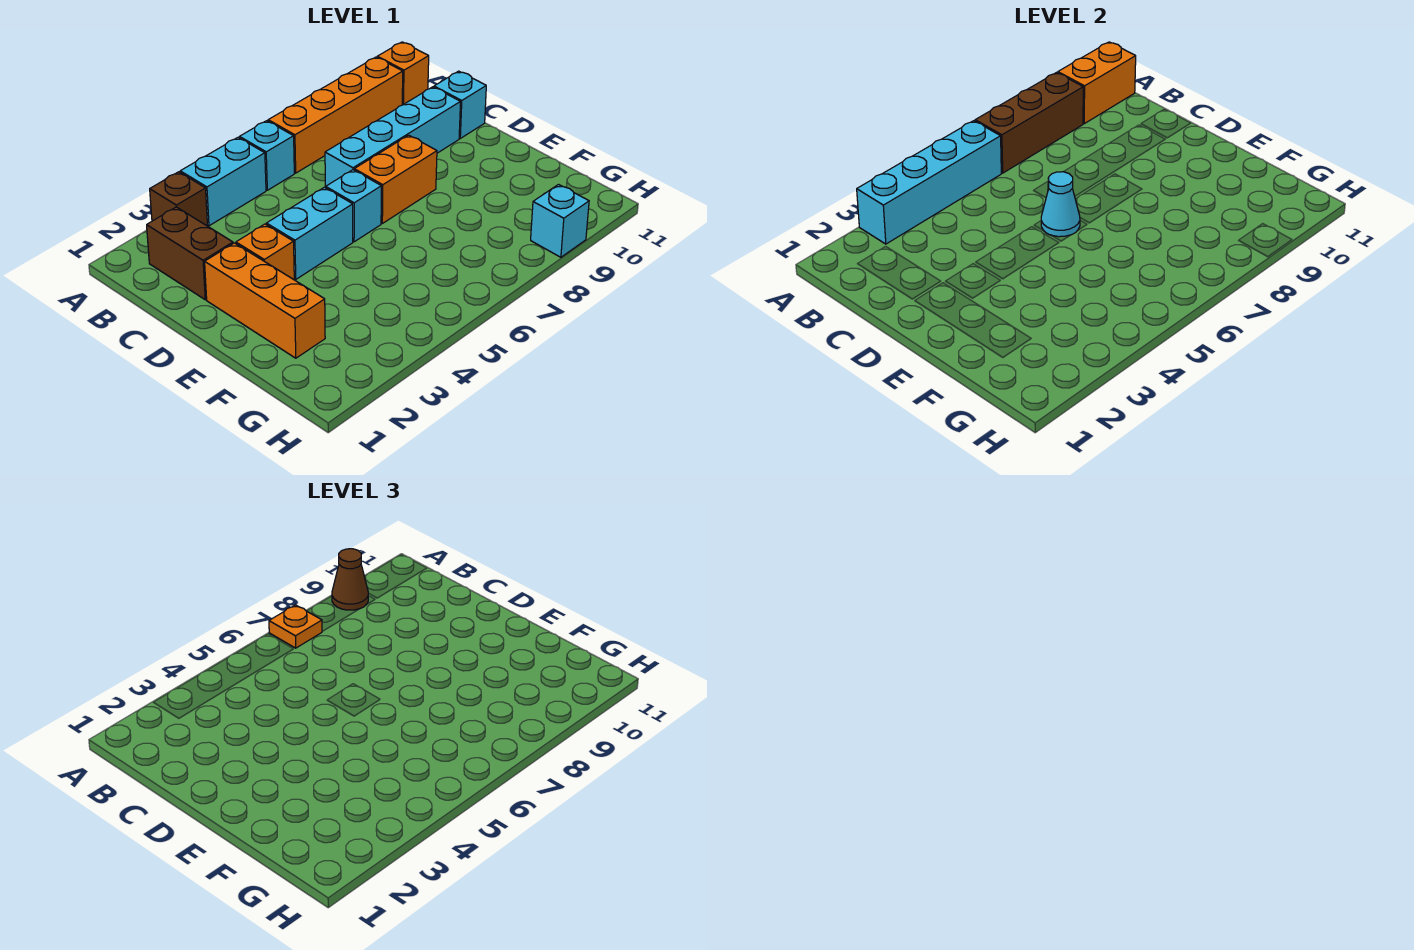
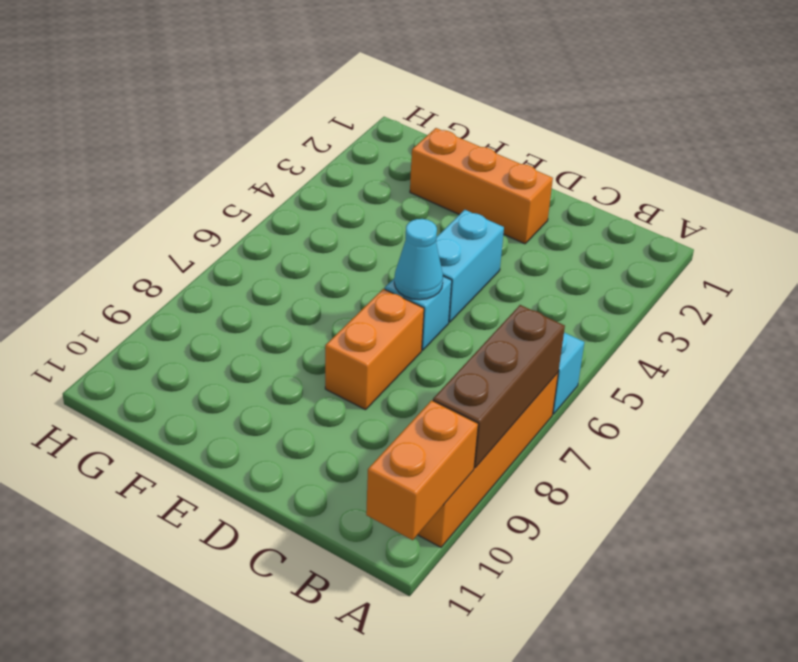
none -> brown brick A3 level 1
none -> cyan brick A4:A5 level 1
none -> orange brick A11 level 1

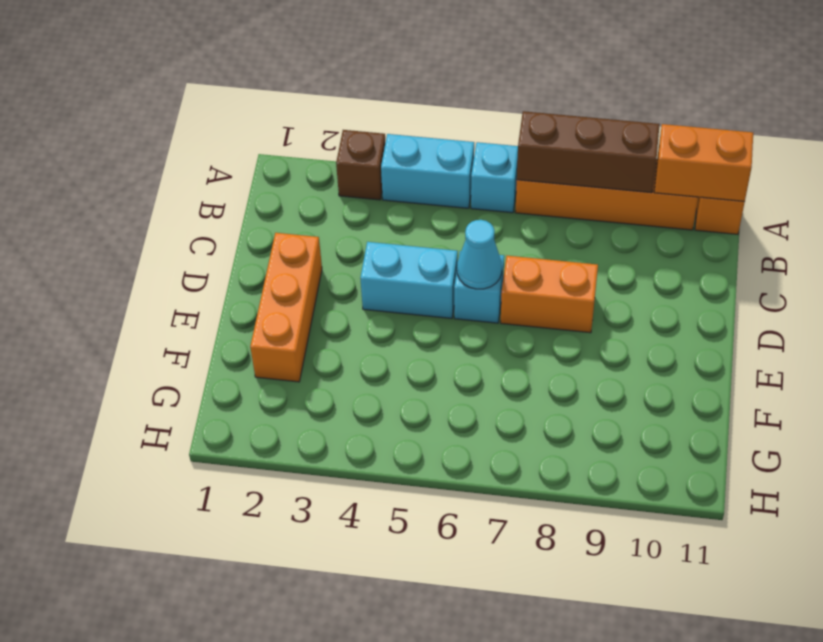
none -> brown brick B2:C2 level 1
none -> cyan brick C7:C10 level 1
none -> cyan brick C11 level 1

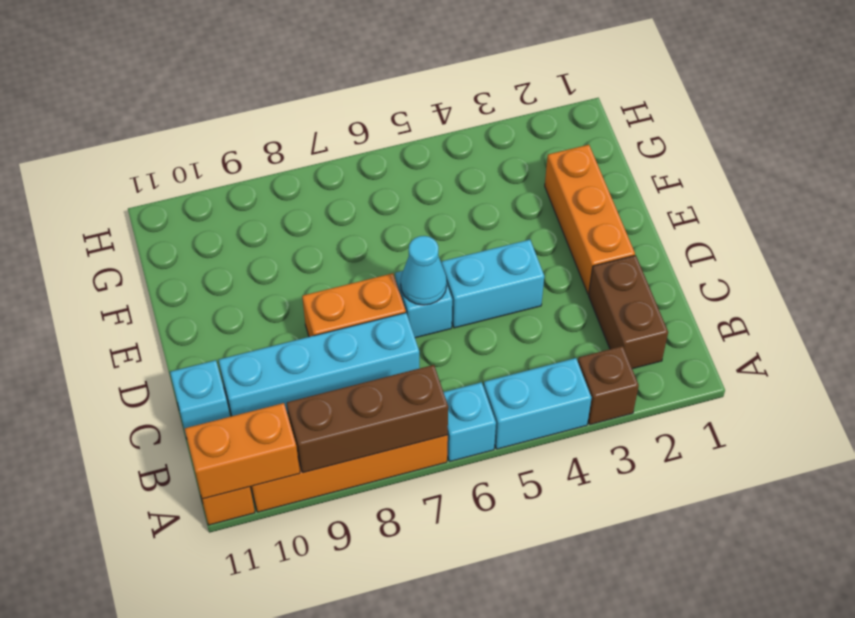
none -> orange brick D3 level 1
none -> cyan brick H9 level 1
none -> cyan brick A3:A6 level 2

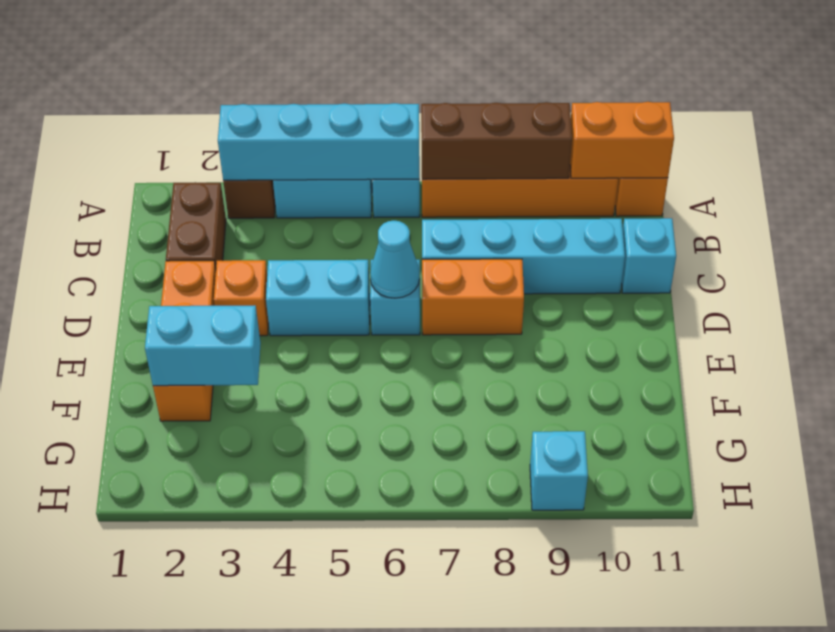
cyan brick F2:F3 level 2 -> none
none -> orange plate A7 level 3
none -> brown cone A9 level 3

